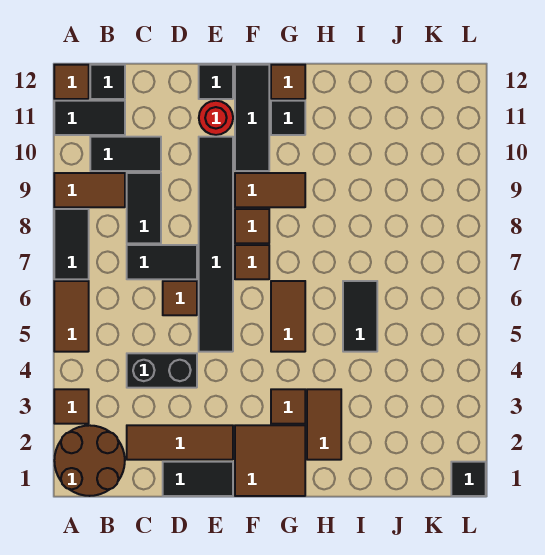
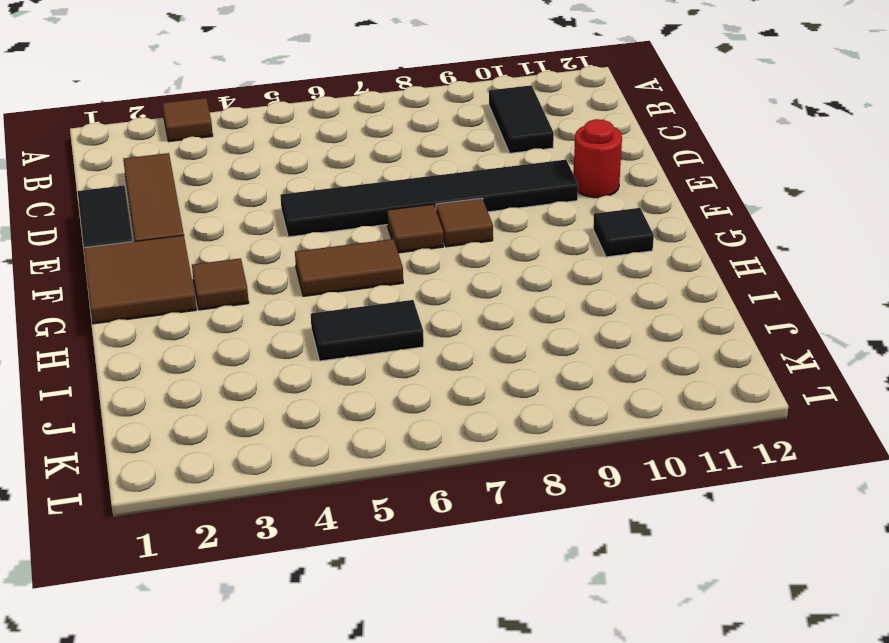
none -> brown round brick A1:B2 level 1
none -> brown tile A5:A6 level 1
none -> black tile A7:A8 level 1
none -> brown tile A9:B9 level 1

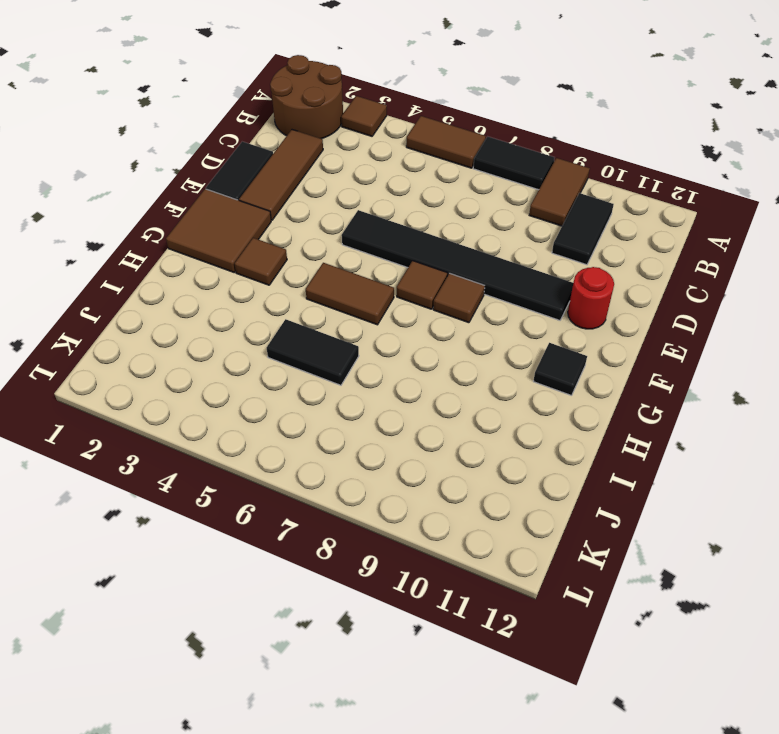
none -> black tile A11:B11 level 1
none -> brown tile A12 level 1
none -> black tile B12 level 1
none -> black brick C4:D4 level 1

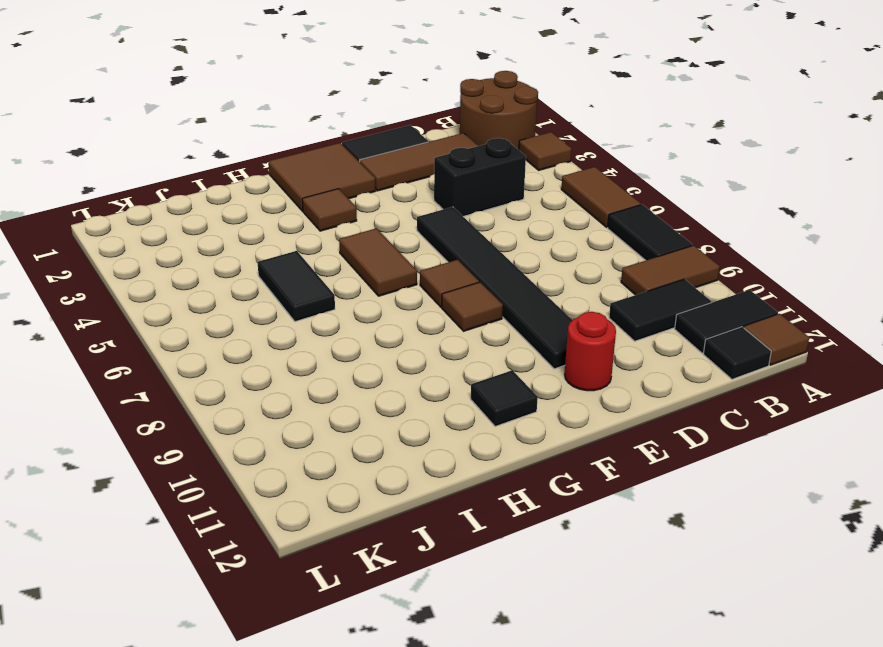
none -> black tile C7:D7 level 1
none -> black tile C8:C9 level 1
none -> brown tile D6 level 1
none -> black tile E12 level 1

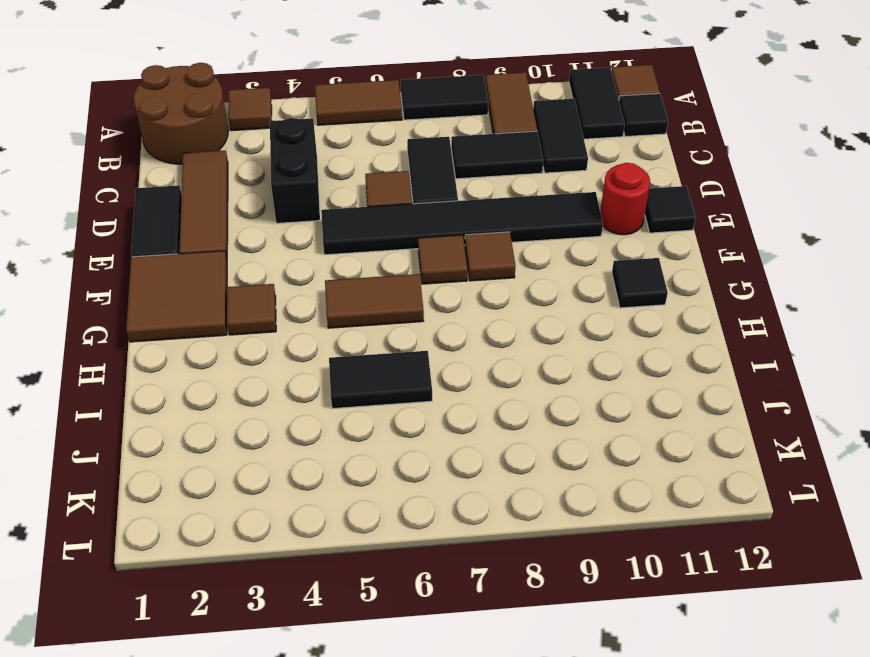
none -> brown tile F9:G9 level 1
none -> black tile F10:F12 level 1
none -> brown tile G12 level 1
none -> brown tile H2:H3 level 1

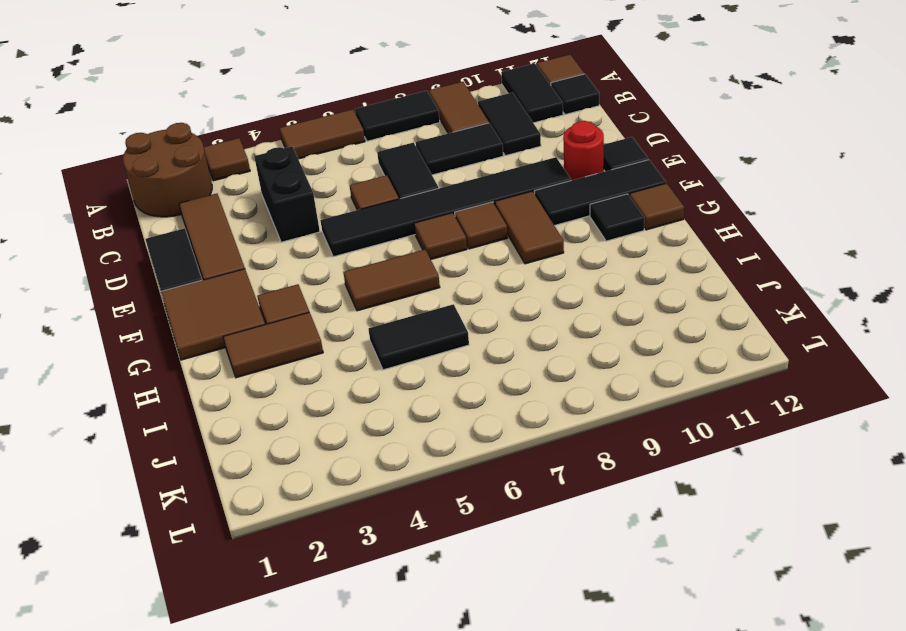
none -> black tile L1 level 1

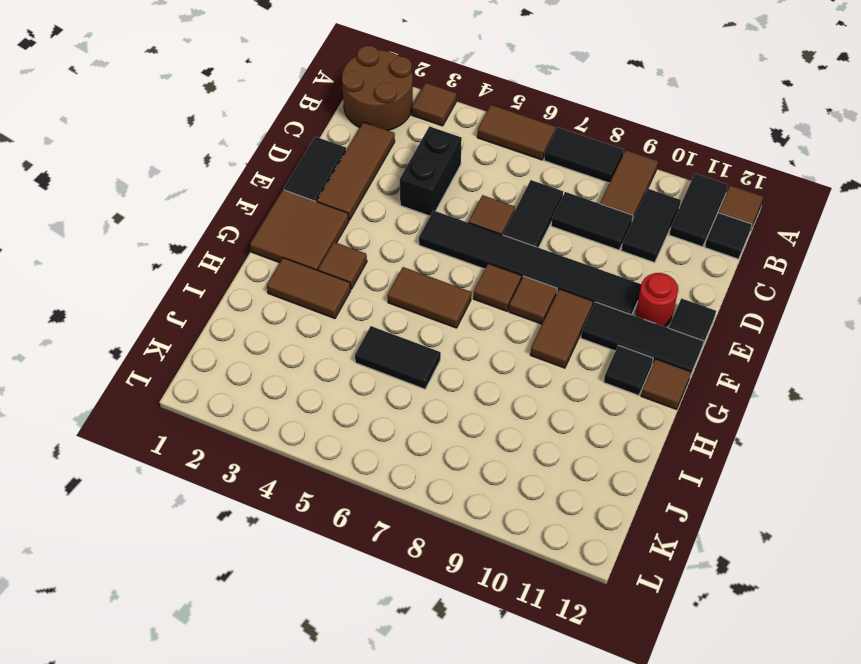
none -> black tile L1 level 1

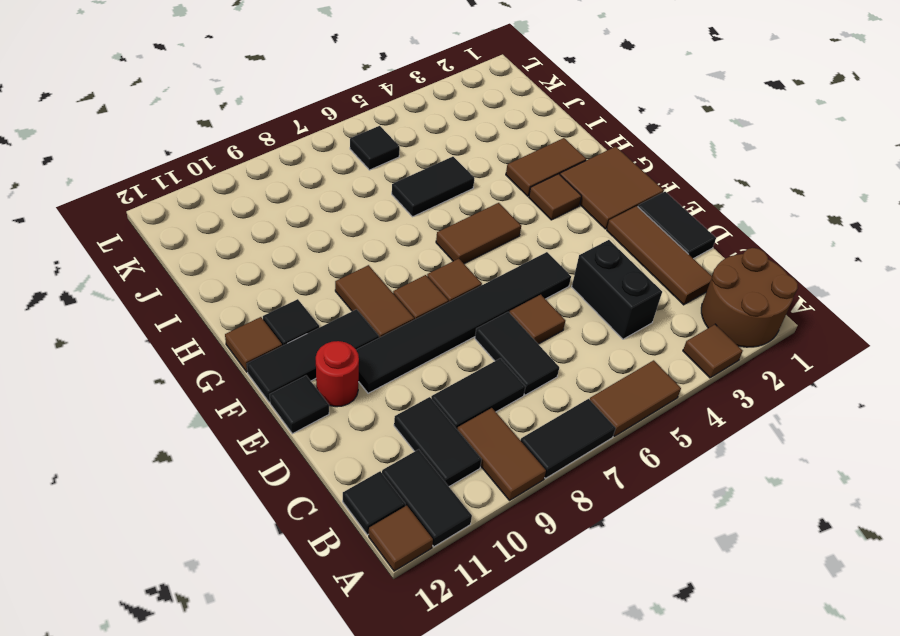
black tile K6 level 1 -> black tile L1 level 1

